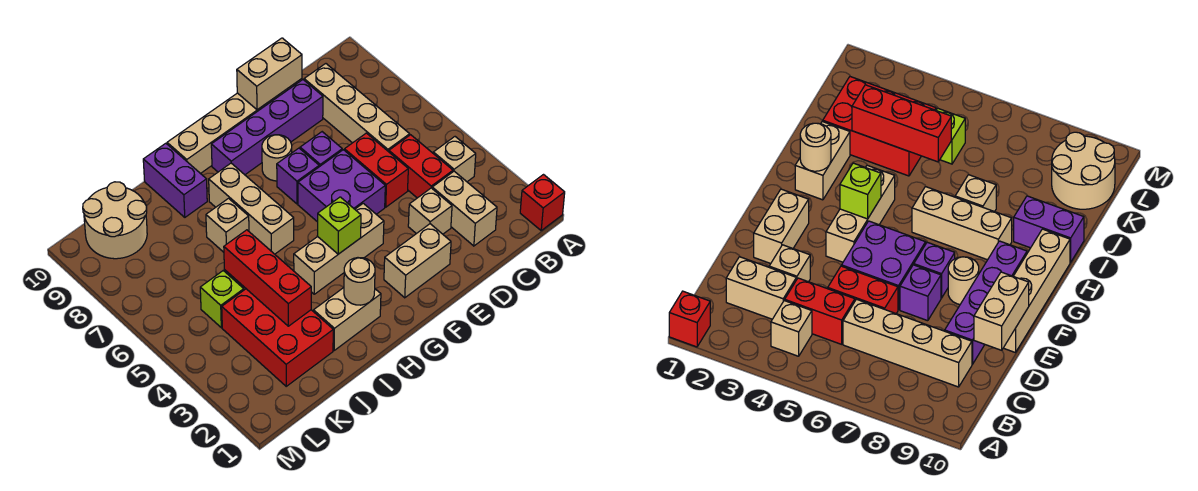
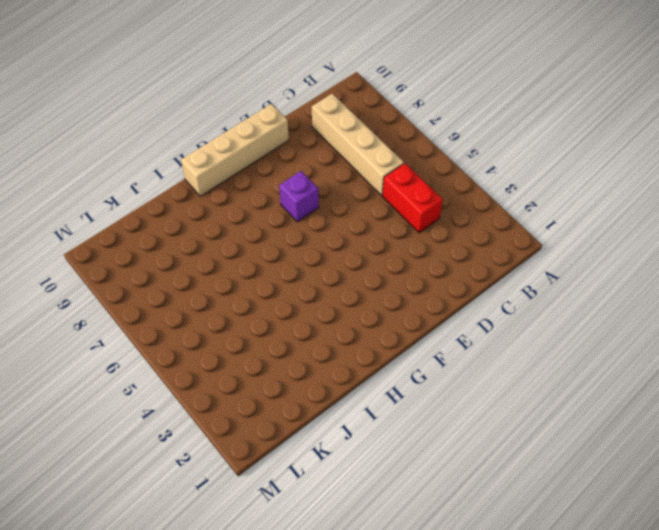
none -> red brick A1 level 1
none -> tan brick B4 level 1
none -> tan brick C2:C3 level 1

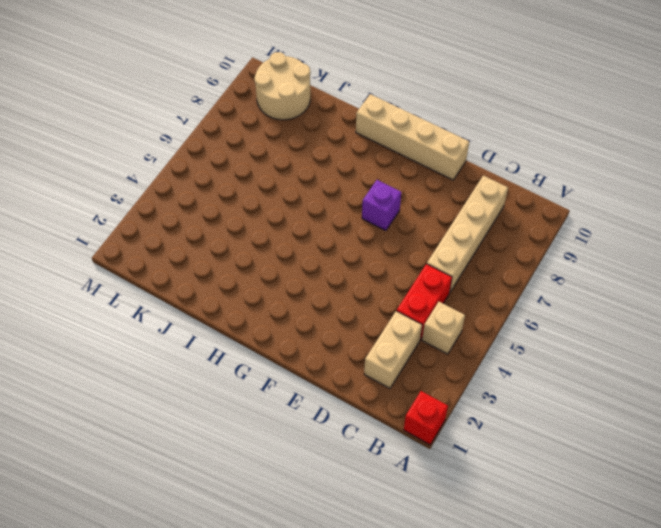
none -> tan brick D3 level 1
none -> red brick D5:D6 level 1
none -> purple brick D9:G9 level 1

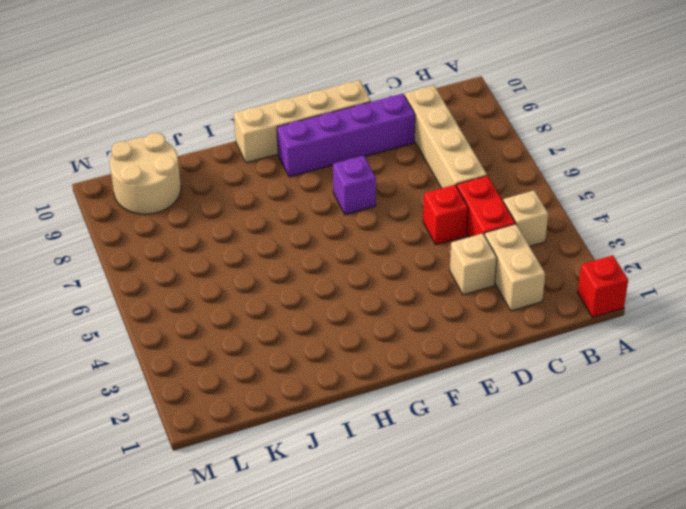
red brick D5 level 1 -> red brick D5:D6 level 1
none -> tan brick E2:F2 level 1
none -> purple brick E5:F6 level 1
none -> purple brick E7 level 1

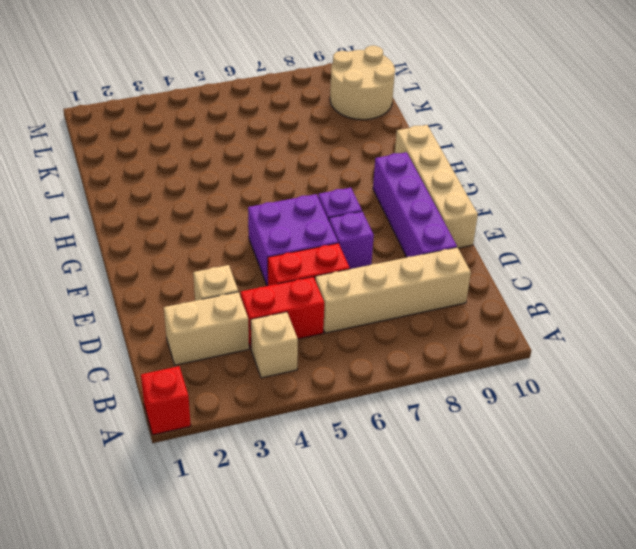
none -> tan brick E2:F2 level 1
none -> tan brick F4:H4 level 1
none -> tan round brick F8 level 1

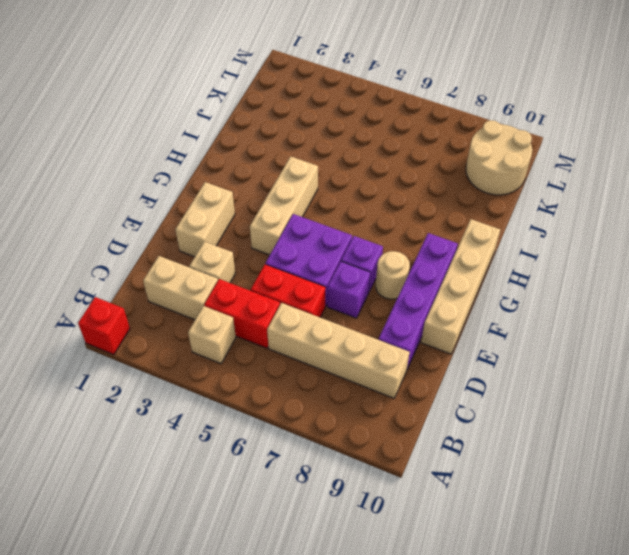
none -> tan brick H2:I2 level 1
none -> tan brick H6:H8 level 1
none -> tan brick I7 level 1

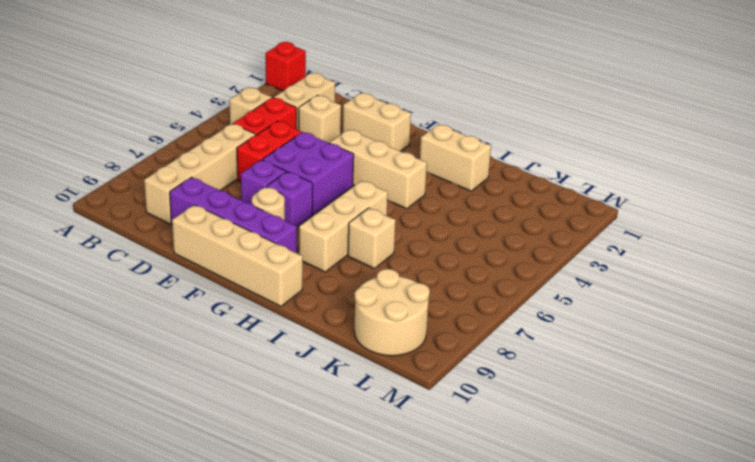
none -> purple brick I9:I10 level 1
none -> red brick J2:K4 level 1
none -> lime brick K5 level 1

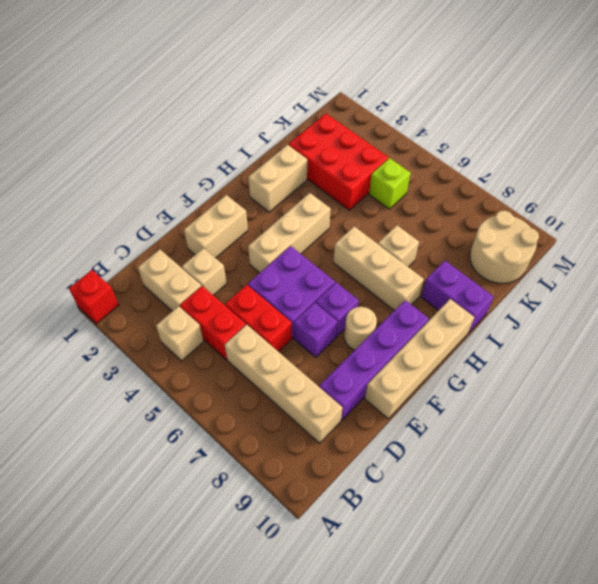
none -> tan brick D10:E10 level 2
none -> lime brick G4 level 2
none -> tan round brick H2 level 2

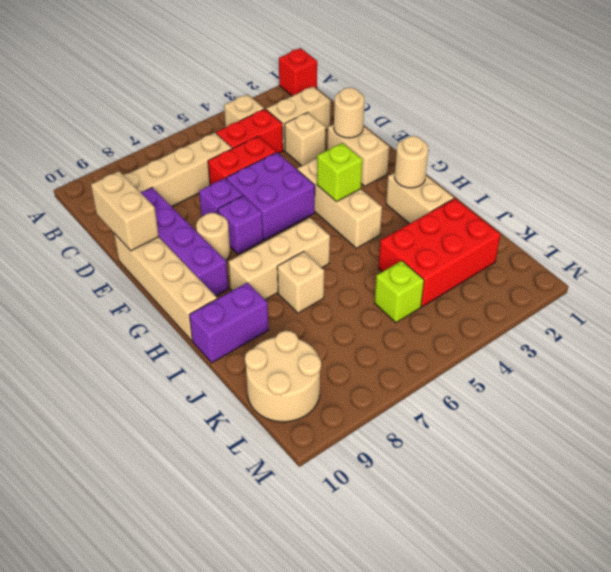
tan round brick E2 level 2 -> none
none -> red brick J3:J5 level 2

